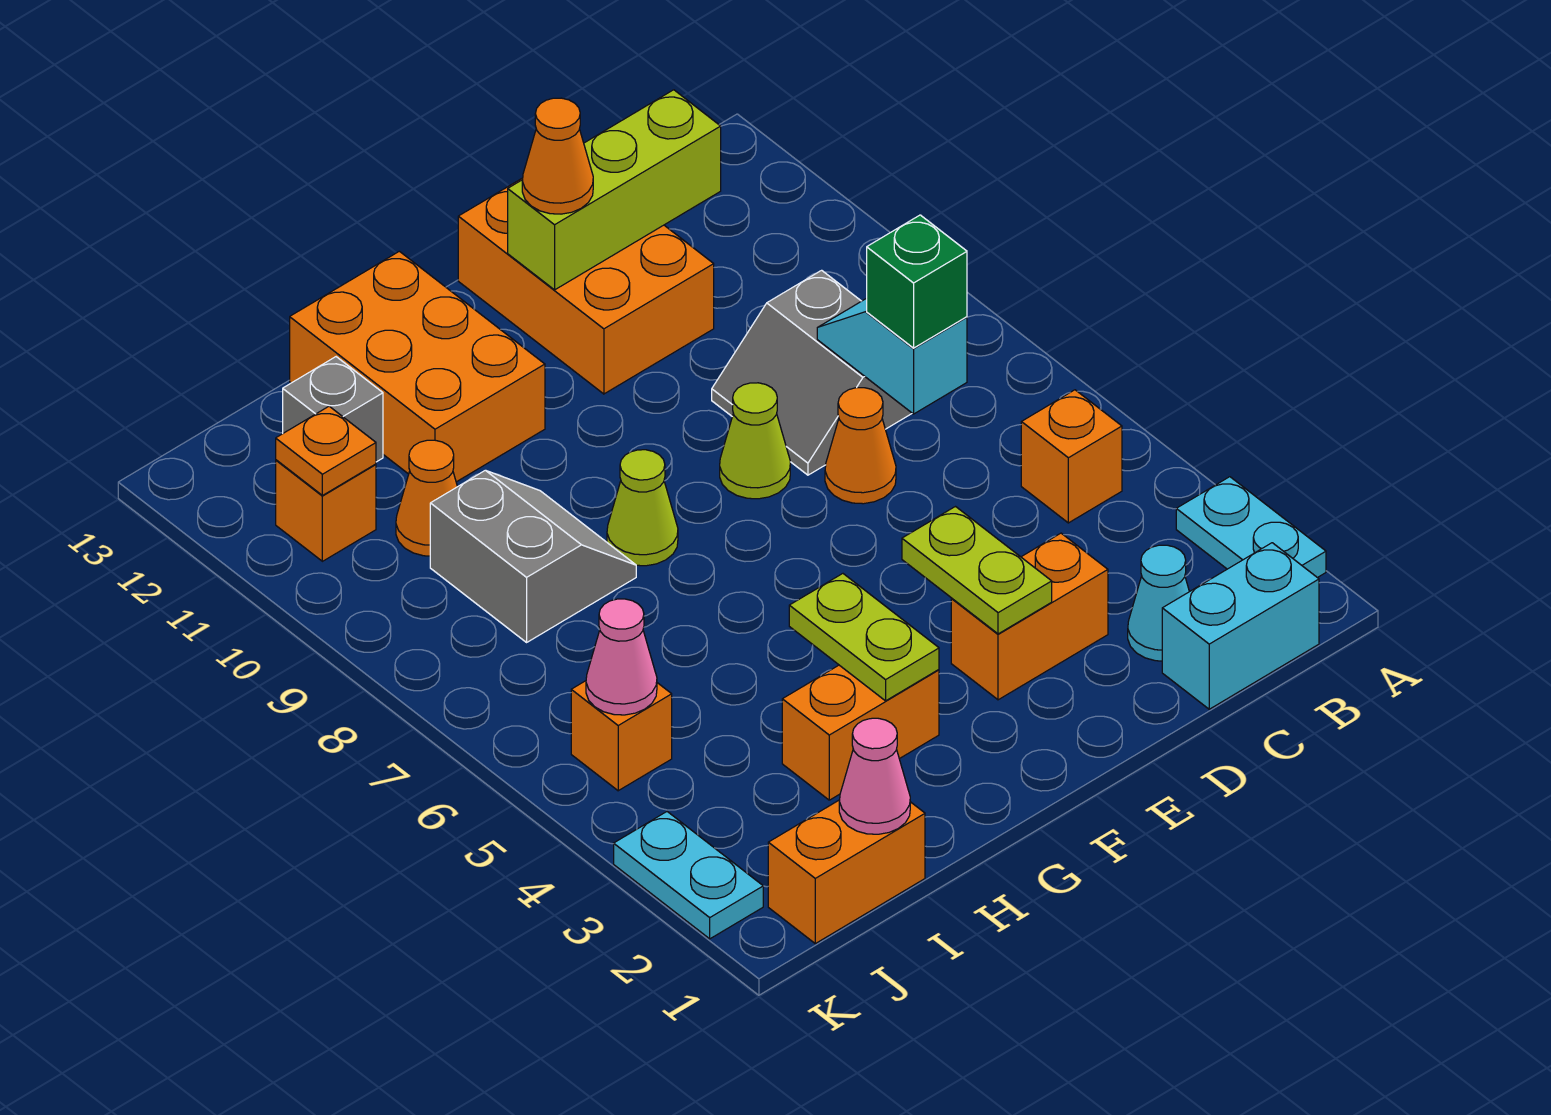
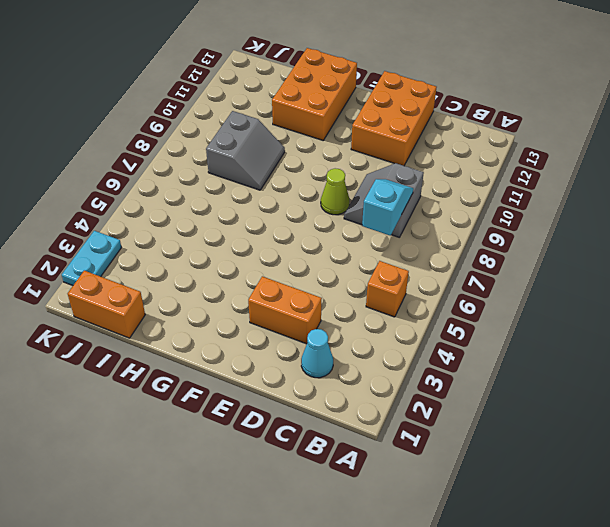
none -> cyan plate A2:A3 level 1
none -> cyan brick B1:C1 level 1
none -> orange cone D7 level 1

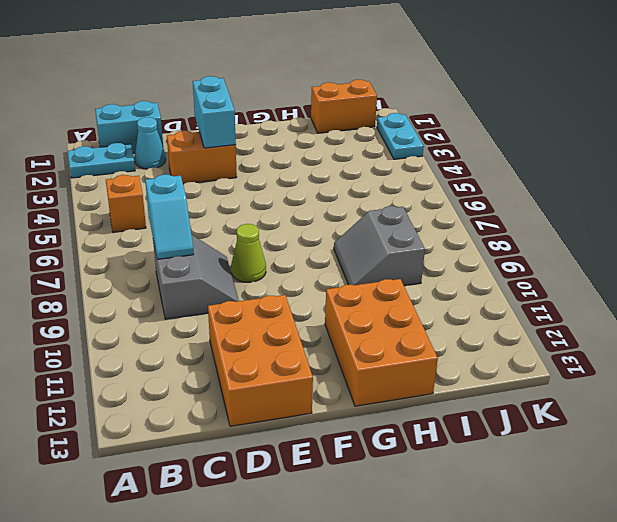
cyan plate A2:B2 level 1 -> cyan plate A2:A3 level 1
cyan brick E2:E3 level 2 -> lime plate E3:E4 level 2
none -> orange cone D7 level 1
none -> orange brick G3:H3 level 1
none -> lime cone G8 level 1

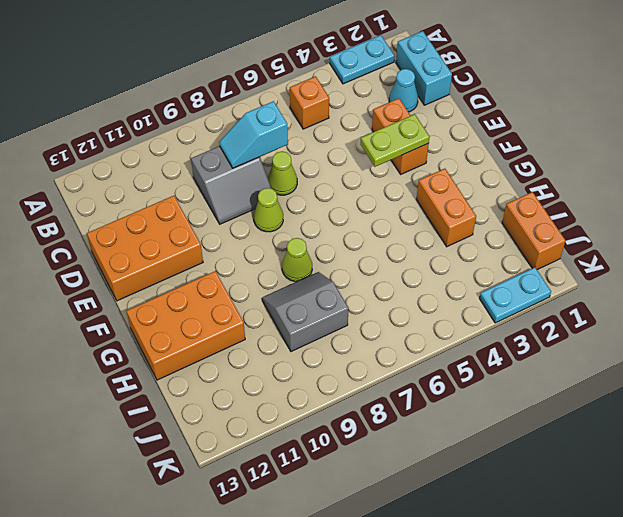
lime cone D7 level 1 -> orange cone D7 level 1
none -> orange cone I10 level 1
none -> grey brick I12 level 1
none -> orange brick J5 level 1

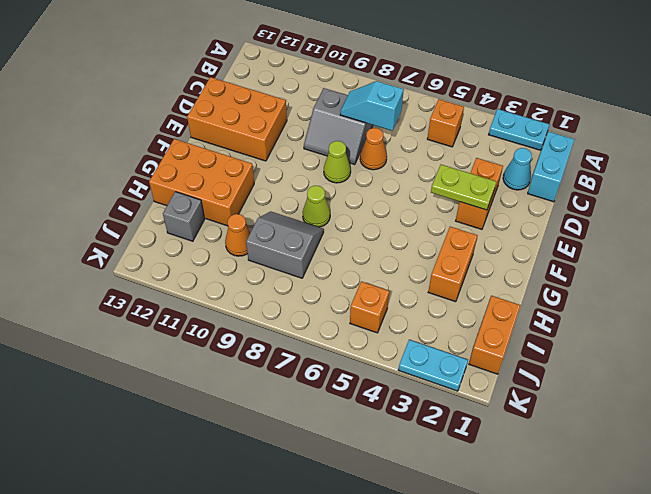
none -> orange brick J11 level 1
none -> lime brick C12:E12 level 2
none -> lime plate G3:G4 level 2

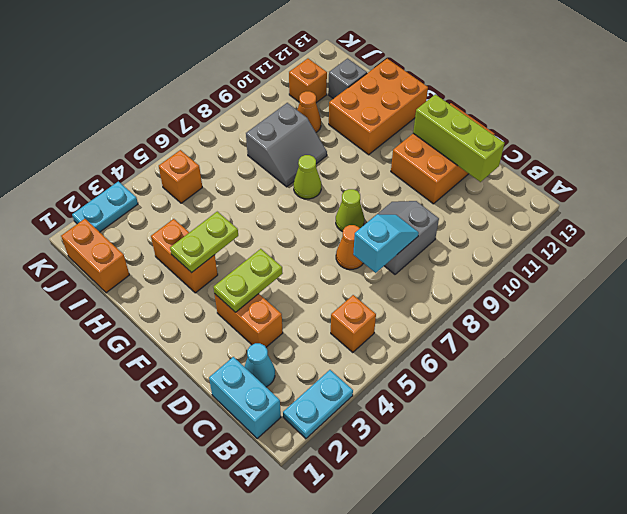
none -> pink cone I1 level 2
none -> pink cone J5 level 2
none -> orange plate J11 level 2

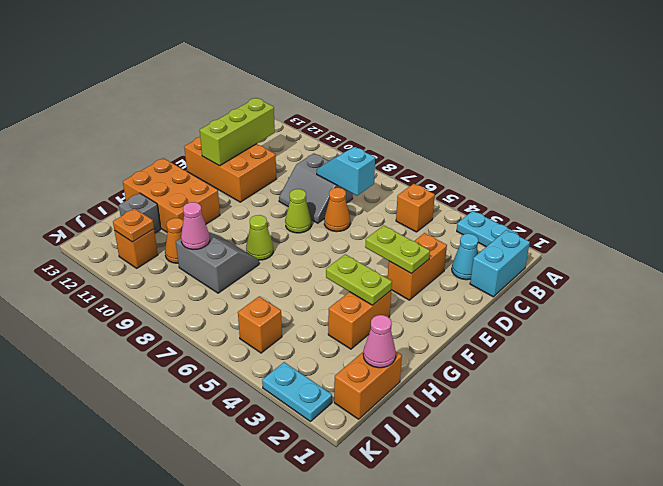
pink cone I9 level 2 -> pink cone J5 level 2
none -> green brick C7 level 3
none -> orange cone E12 level 3

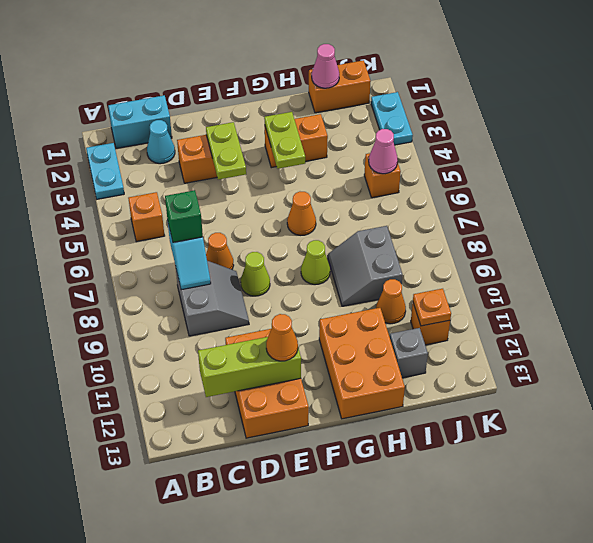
orange cone G6 level 1 -> none

